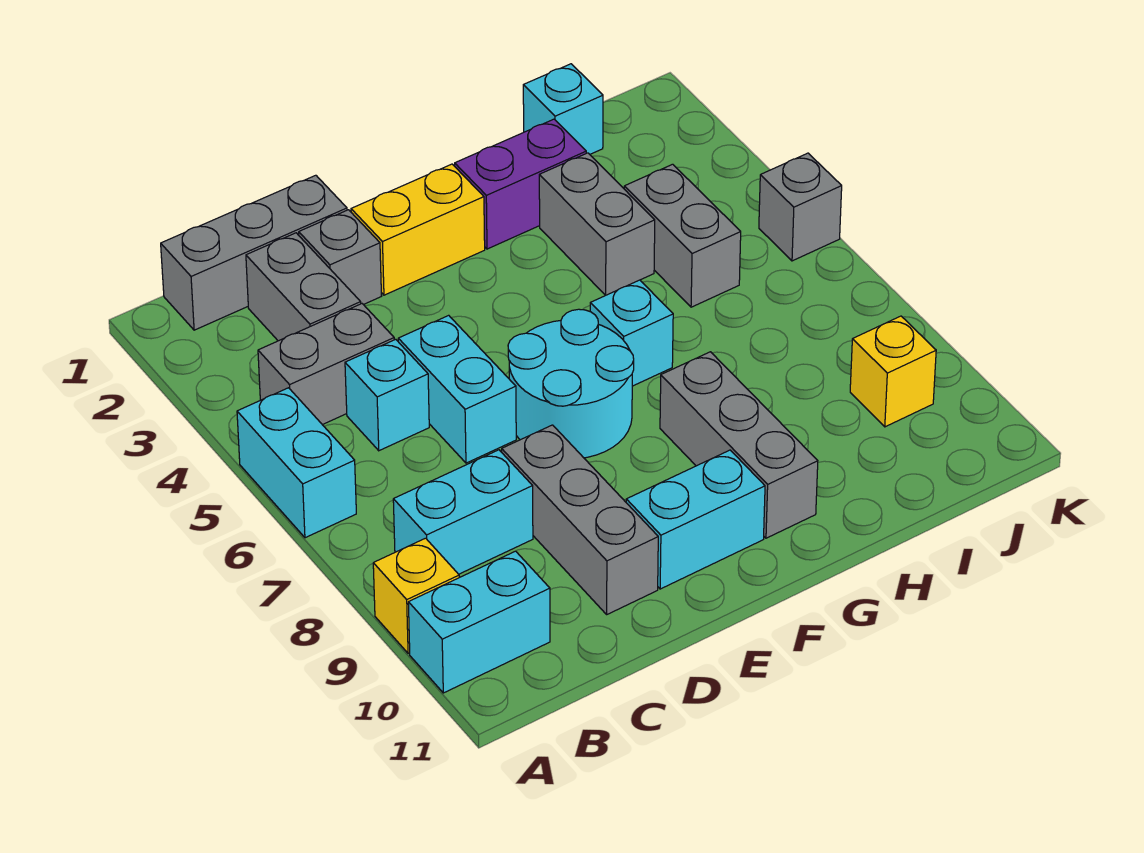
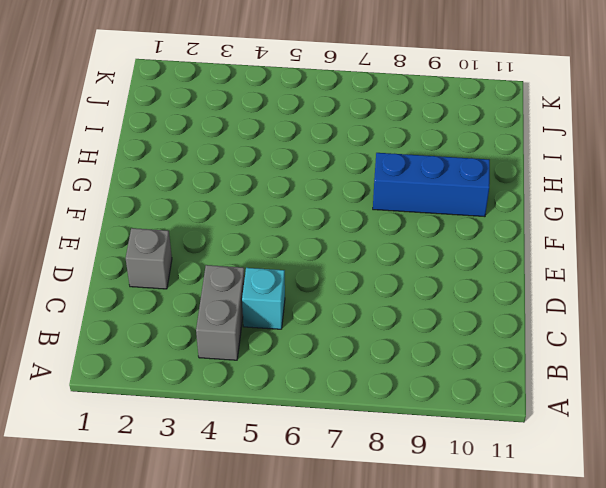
blue brick G8:G10 level 1 -> grey brick G8:G10 level 1
none -> cyan brick A5:A6 level 1
none -> yellow brick A9 level 1
none -> cyan brick A10:B10 level 1

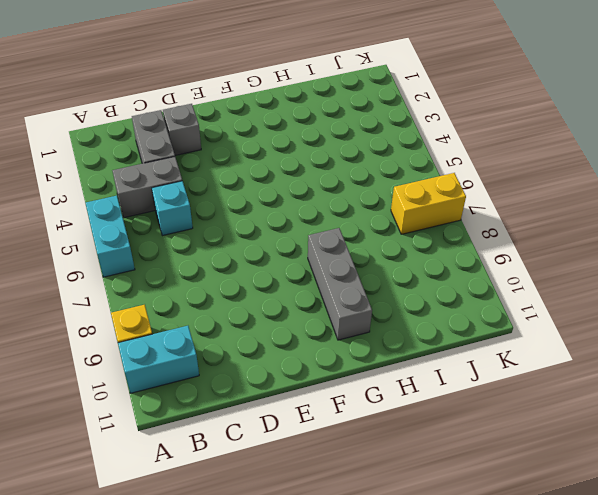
yellow brick J7:K7 level 1 -> yellow brick E2:F2 level 1
none -> grey brick B1:D1 level 1
none -> cyan brick B8:C8 level 1
none -> cyan brick D5:D6 level 1

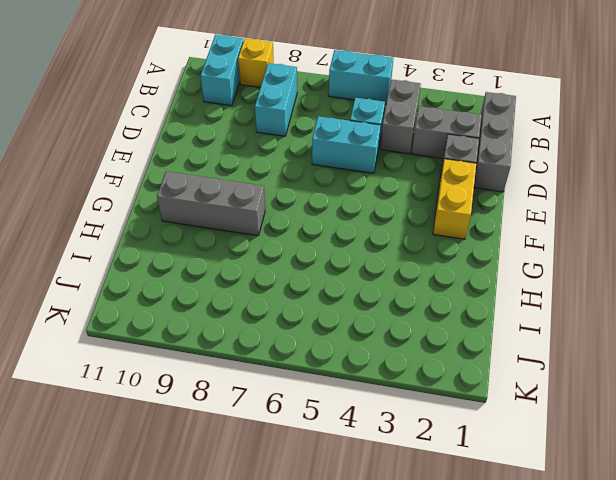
none -> grey brick D8:D10 level 1
none -> cyan round brick E6:F7 level 1
none -> cyan brick E10:F10 level 1

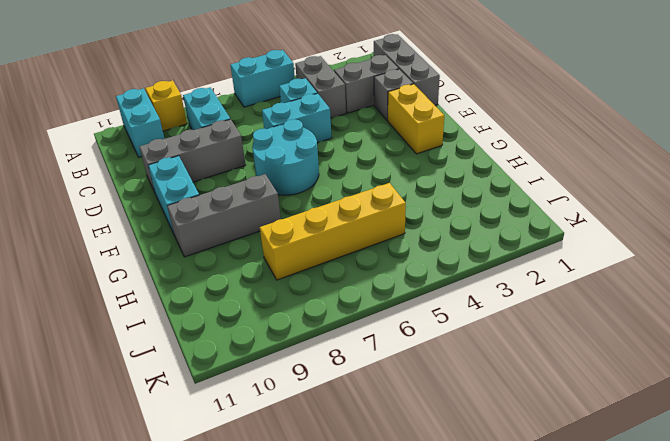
yellow brick I5:I8 level 1 -> grey brick I4:I5 level 1
none -> purple brick G2:H2 level 1
none -> cyan brick G6 level 1
none -> grey brick H3:H4 level 1

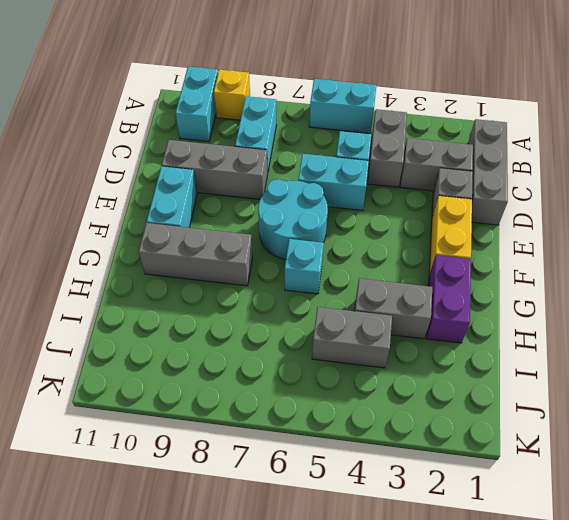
none -> cyan brick I1 level 1
none -> yellow brick J9 level 1
none -> grey brick K5 level 1

